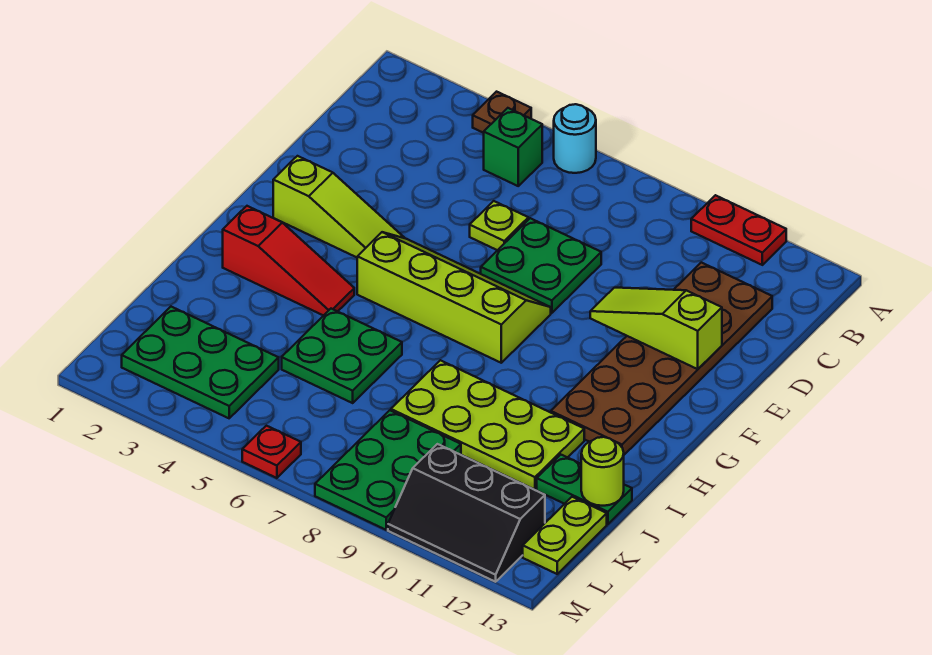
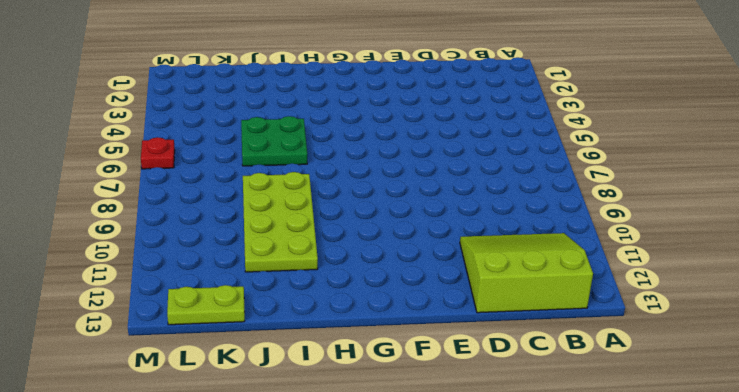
lime slope B11:D13 level 1 top 13 -> brown plate C11:H12 level 1
none -> brown plate A4 level 1
none -> cyan round brick A6 level 1
none -> red plate A10:A11 level 1

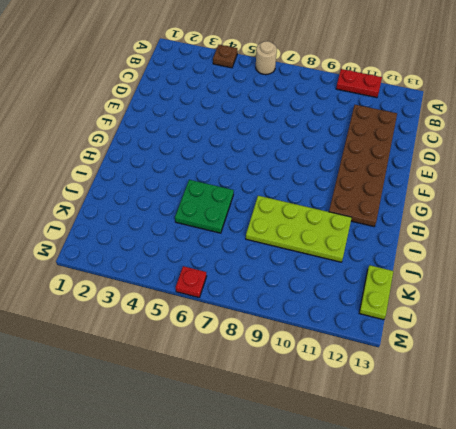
tan round brick A6 level 1 -> cyan round brick A6 level 1
none -> green brick B5 level 1
none -> lime plate D6 level 1
none -> green plate D7:E8 level 1

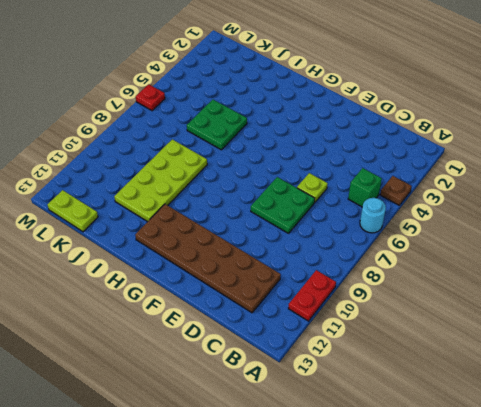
none -> lime slope F2:F4 level 1 top 2
none -> lime slope F5:G8 level 1 top G
none -> red slope H2:H4 level 1 top 2

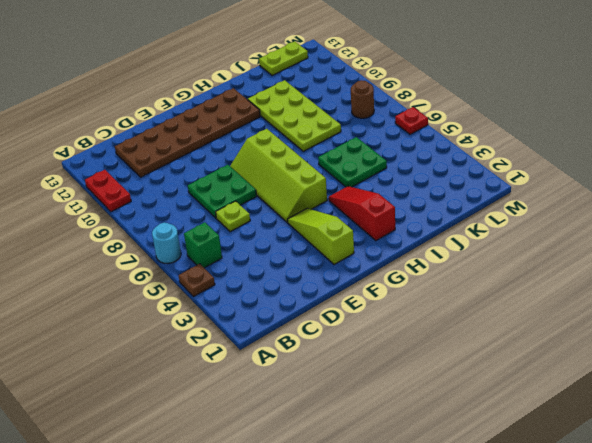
brown round brick L8 level 1 -> green plate K8:M9 level 1
none -> green plate J12:J13 level 1
none -> green plate K2:L4 level 1
none -> black slope L10:M12 level 1 top L

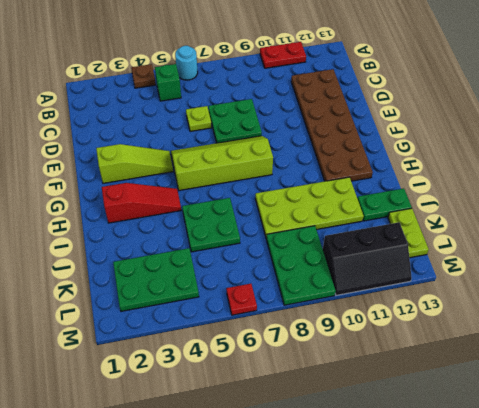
none -> lime slope E10:E12 level 2 top 12
none -> lime round brick J13 level 2

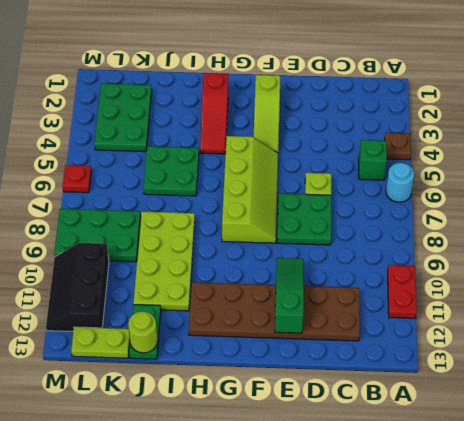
green slope E10:E12 level 2 top 12 -> lime slope E10:E12 level 2 top 12

